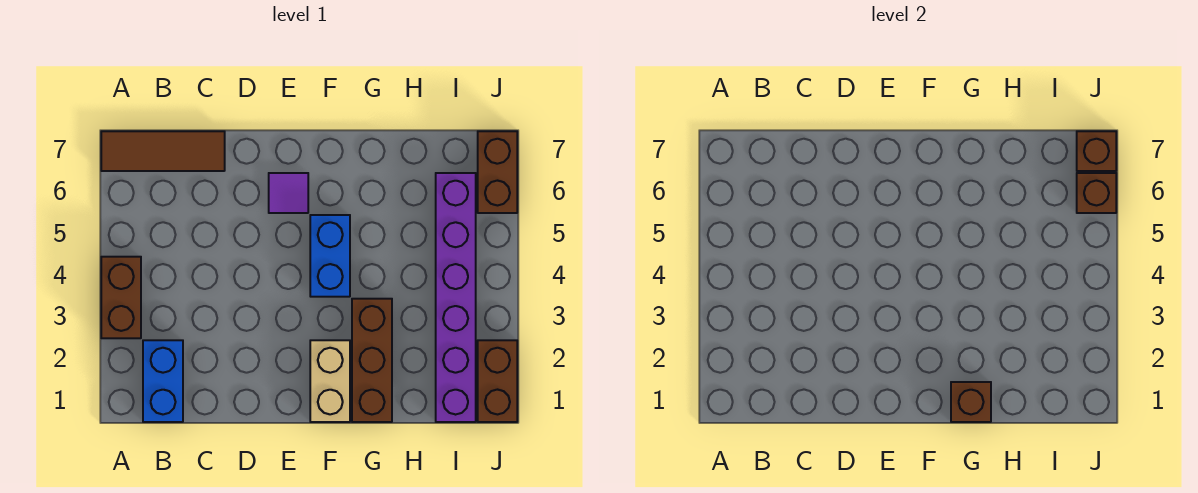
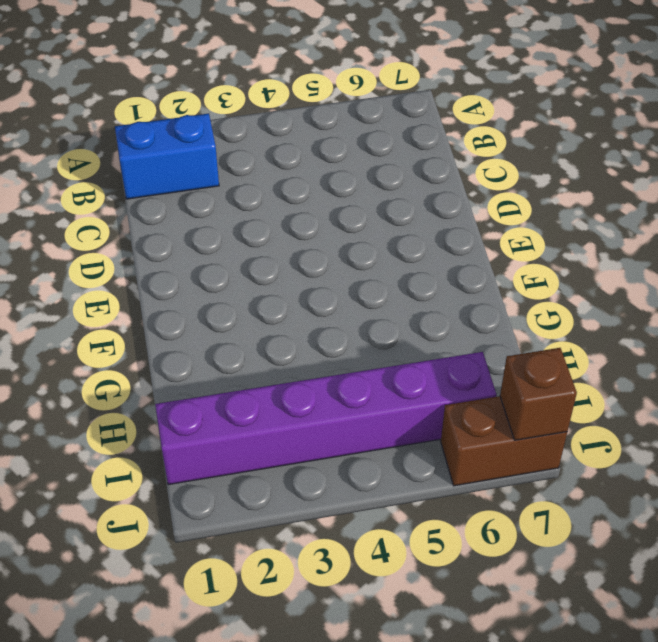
none -> brown brick A3:A4 level 1
none -> brown tile A7:C7 level 1
none -> purple tile E6 level 1

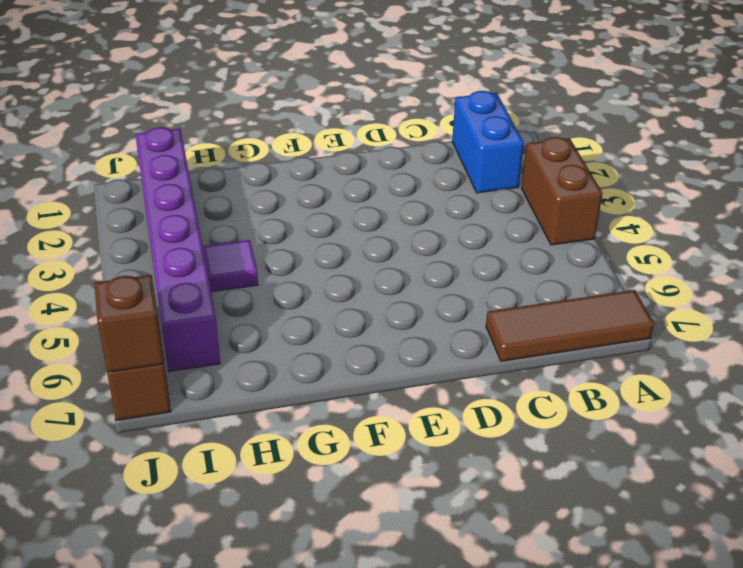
purple tile H4 level 1 -> purple tile E6 level 1
none -> tan brick F1:F2 level 1
none -> blue brick F4:F5 level 1
none -> brown brick G1:G3 level 1

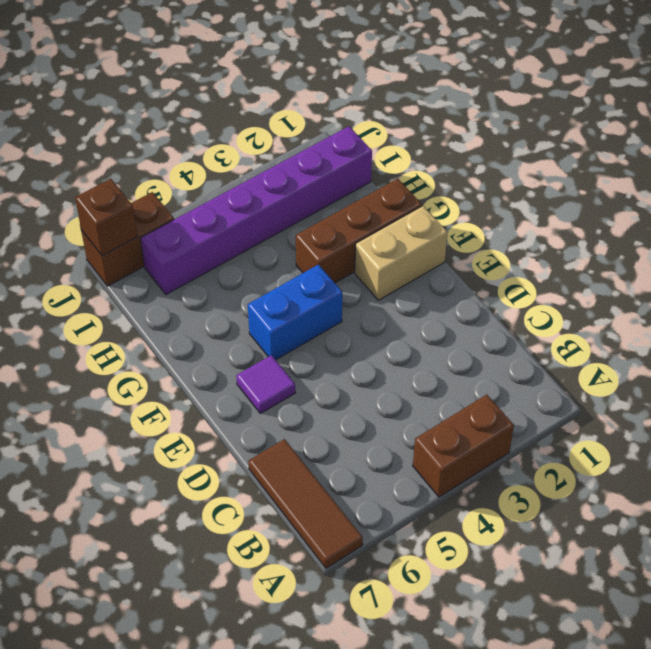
none -> blue brick B1:B2 level 1
none -> brown brick J1:J2 level 1
none -> brown brick G1 level 2

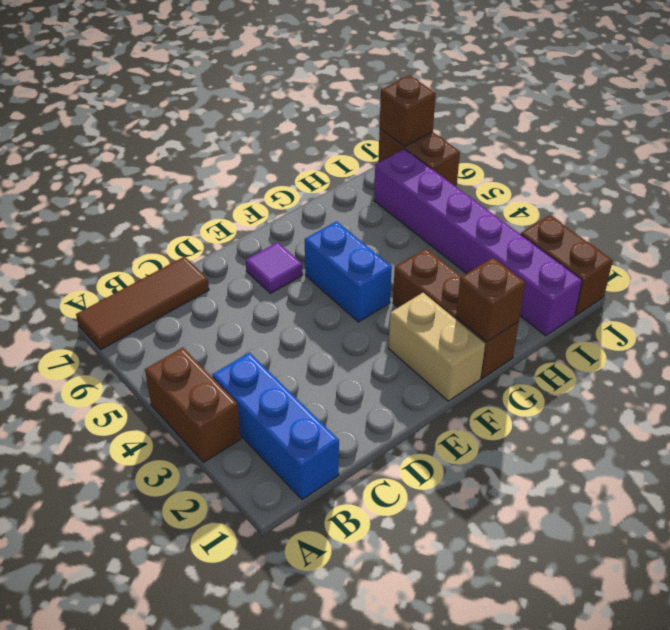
blue brick B1:B3 level 1 -> blue brick B1:B2 level 1
none -> brown brick J6 level 2

